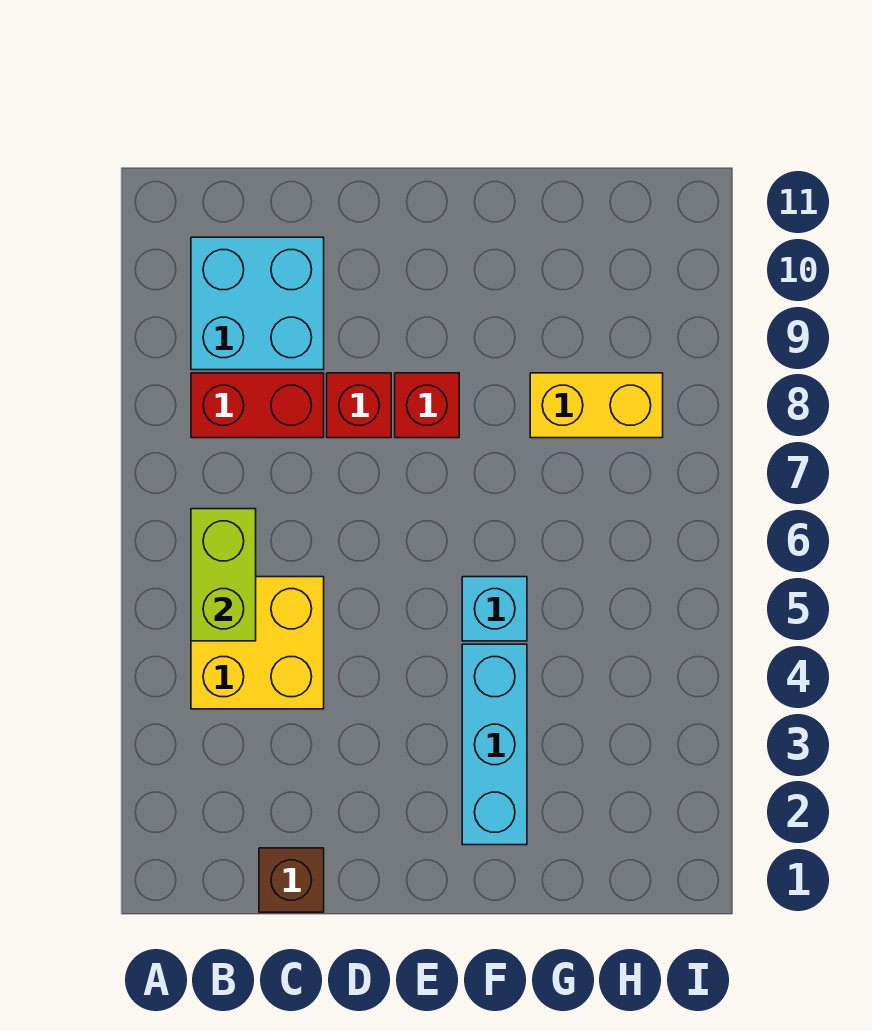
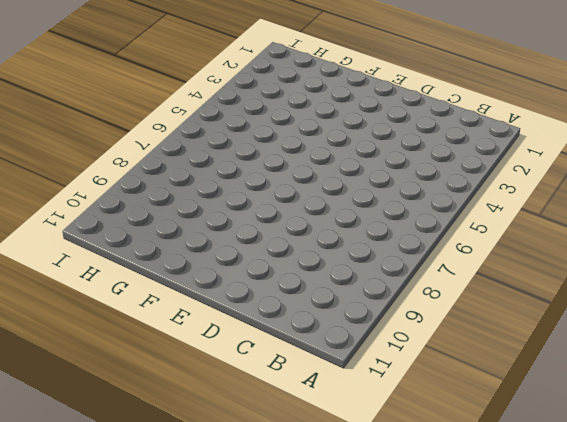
none -> yellow brick B4:C5 level 1
none -> red brick B8:C8 level 1

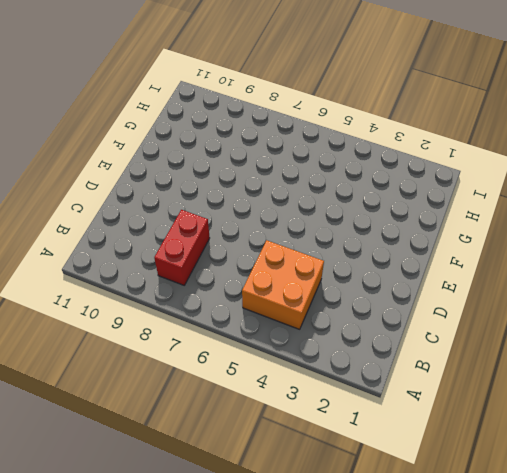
orange brick B4:C5 level 1 -> yellow brick B4:C5 level 1
none -> cyan brick B9:C10 level 1
none -> brown brick C1 level 1

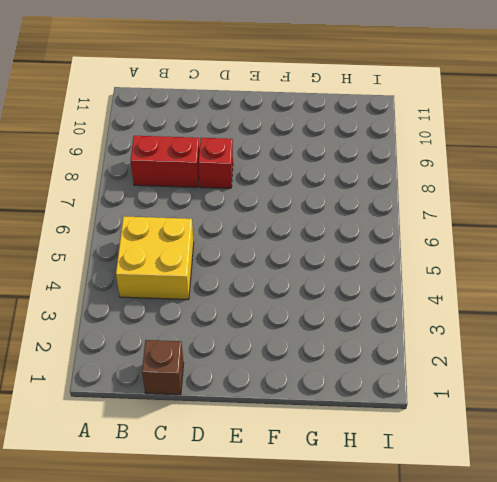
none -> cyan brick B9:C10 level 1
none -> red brick E8 level 1

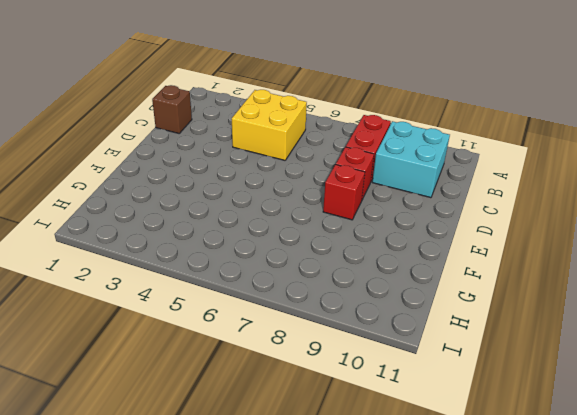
none -> cyan brick F2:F4 level 1
none -> cyan brick F5 level 1

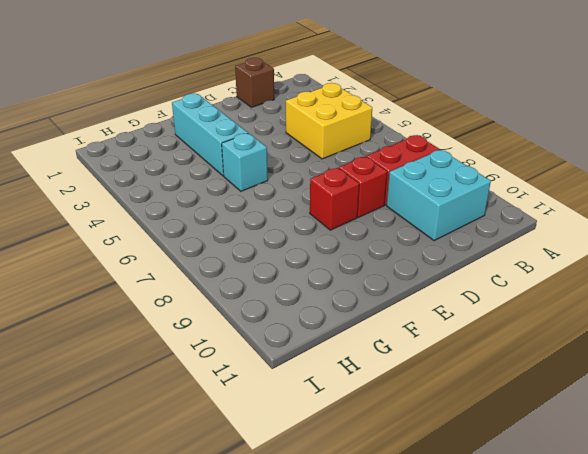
none -> yellow brick G8:H8 level 1
none -> lime brick B5:B6 level 2

